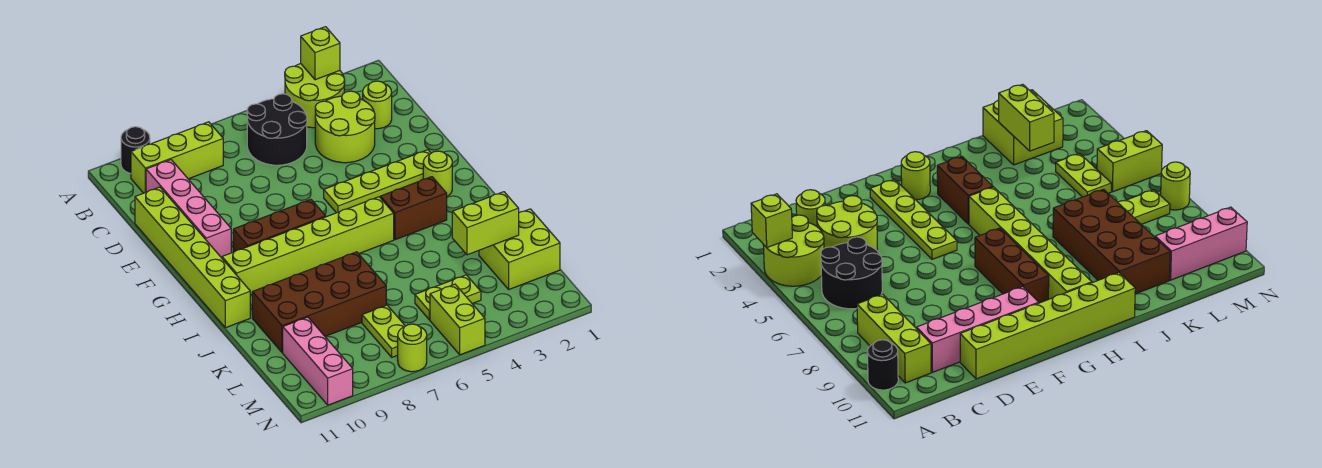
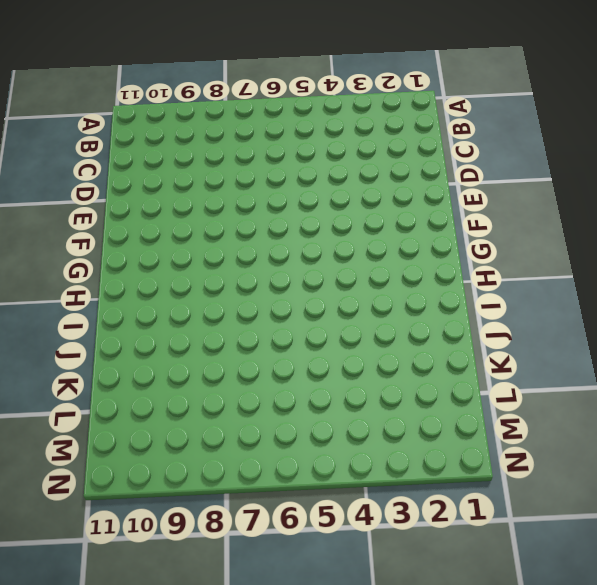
none -> lime round brick A3:B4 level 1
none -> black round brick A10 level 1
none -> black round brick B5:C6 level 1

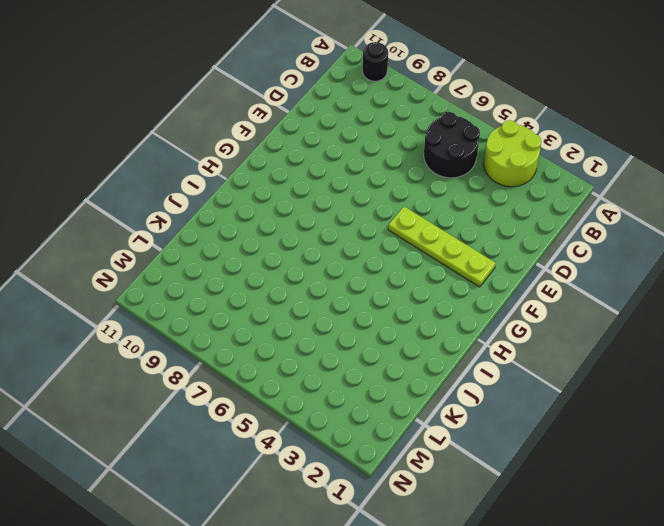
none -> lime brick B8:B10 level 1
none -> lime round brick C2 level 1
none -> lime round brick C3:D4 level 1

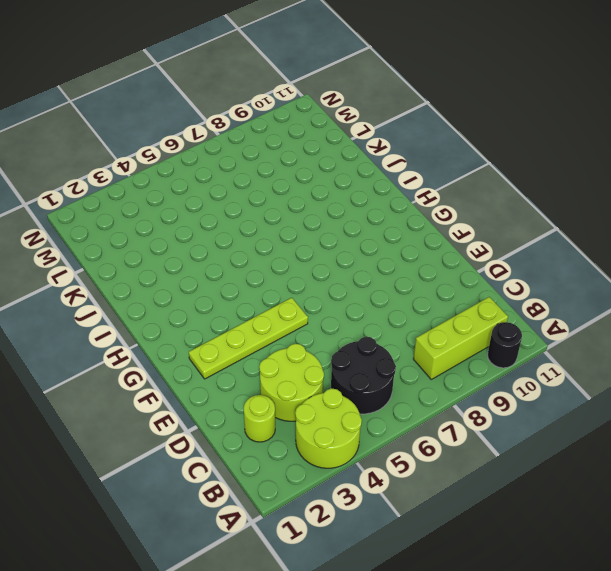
none -> pink brick C10:F10 level 1
none -> lime brick D11:I11 level 1
none -> lime round brick G2 level 1

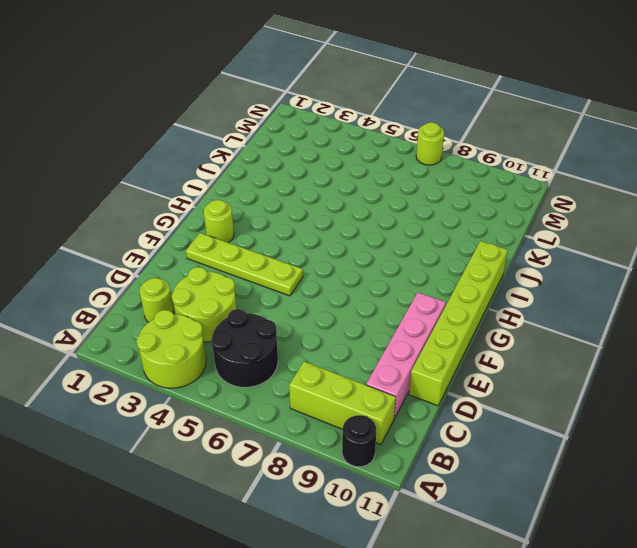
none -> brown brick G7:G9 level 1
none -> brown brick H3:H4 level 1
none -> lime brick H5:H10 level 1

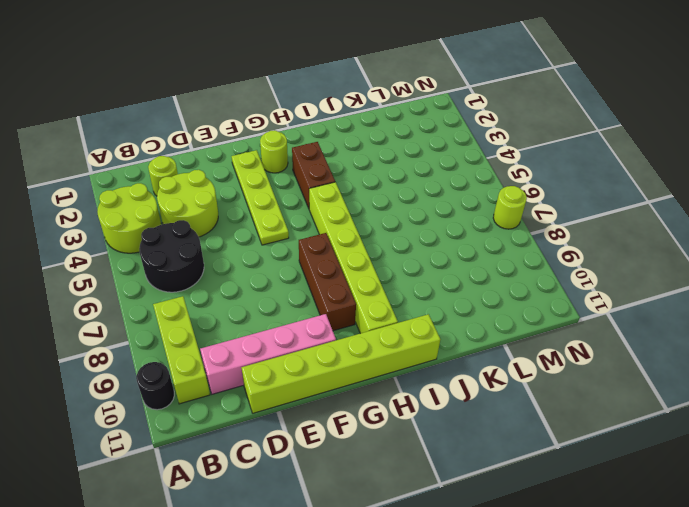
none -> brown brick J7:K10 level 1
none -> lime brick K1:L2 level 1
none -> lime plate L4:L5 level 1

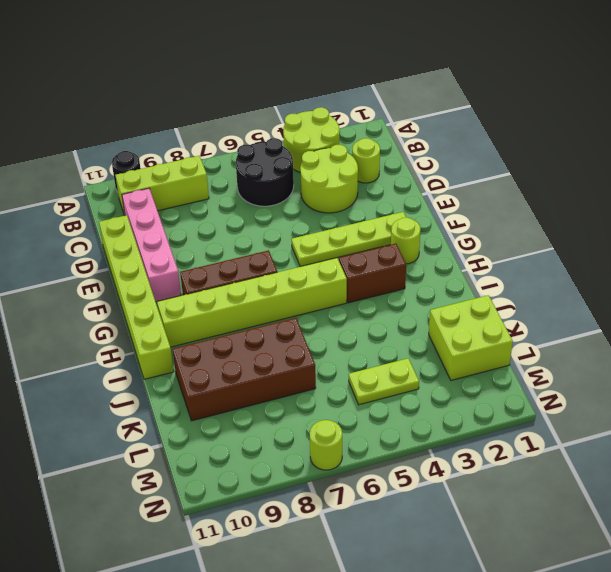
none -> lime plate L7:M7 level 1
none -> pink brick L10:N10 level 1
none -> lime brick M5:N5 level 1

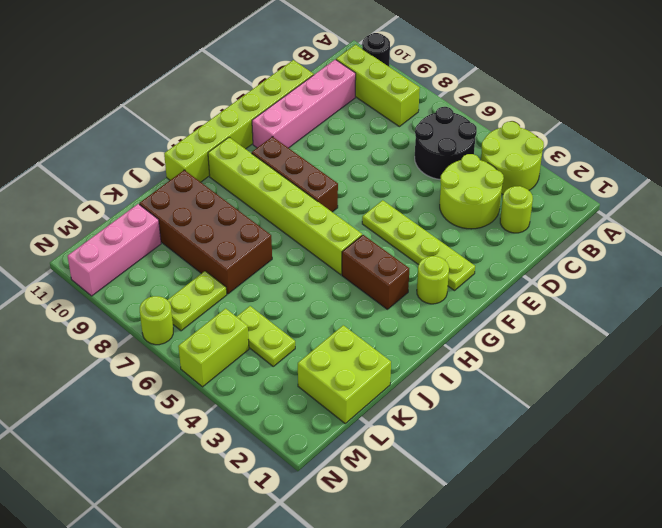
none -> lime brick A3 level 2
none -> lime brick K2:K3 level 2

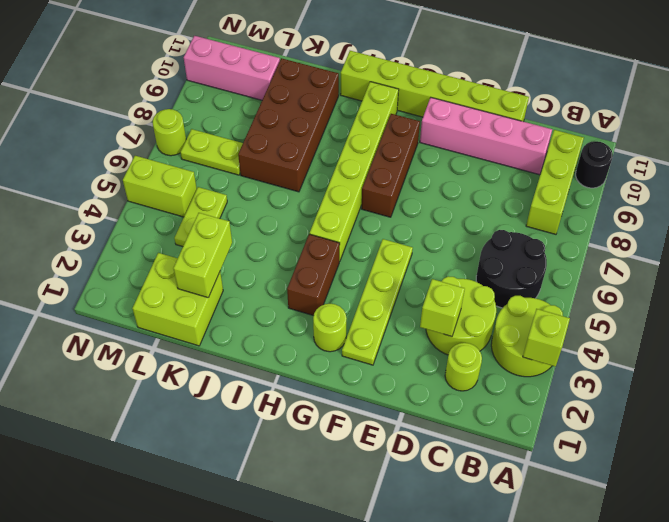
lime brick D3 level 2 -> none

